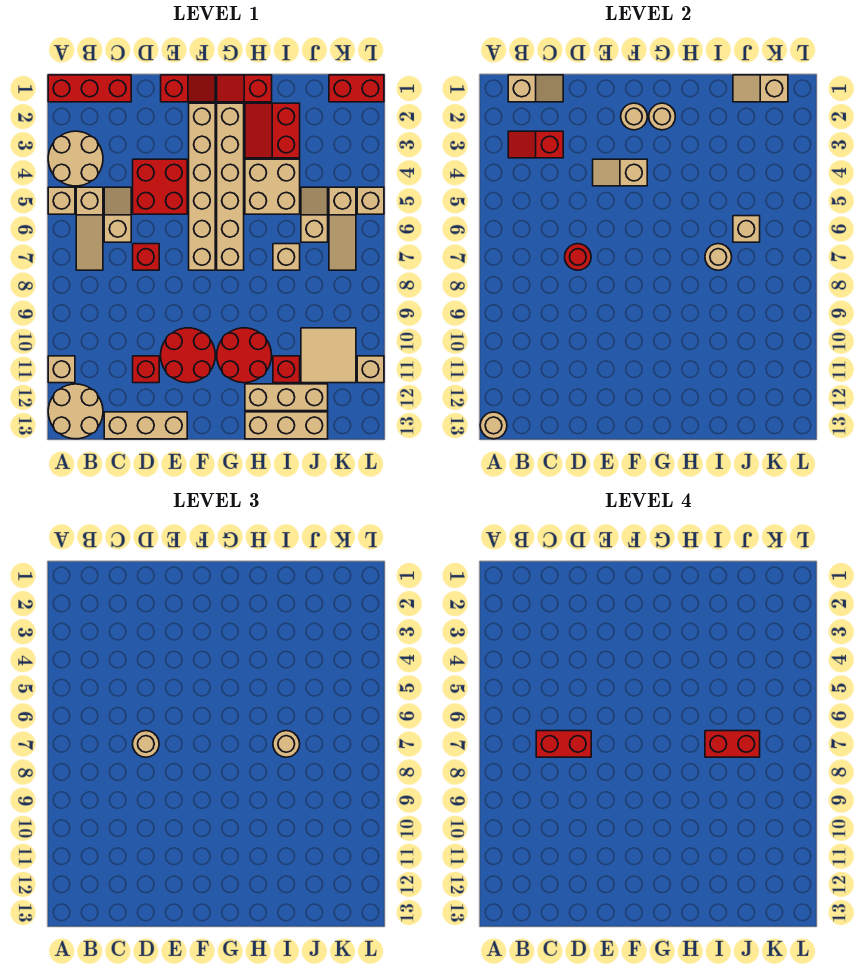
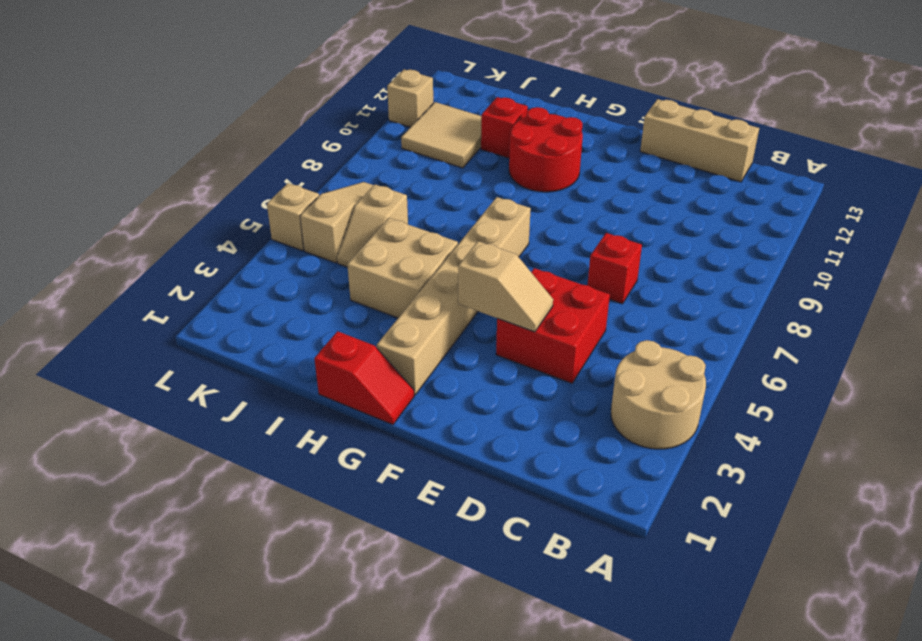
none -> red brick A1:C1 level 1
none -> tan brick A5 level 1
none -> tan brick A11 level 1
none -> tan round brick A12:B13 level 1

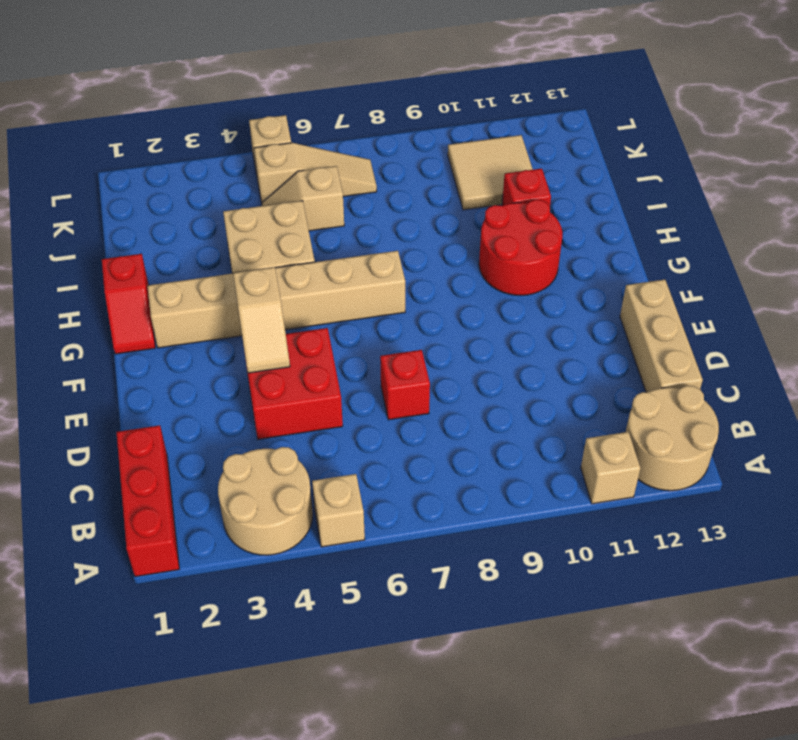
none -> tan slope B5:B7 level 1 top 5
none -> tan slope C5:C6 level 1 top 6
none -> red brick D11 level 1
none -> red slope E1:F1 level 1 top E

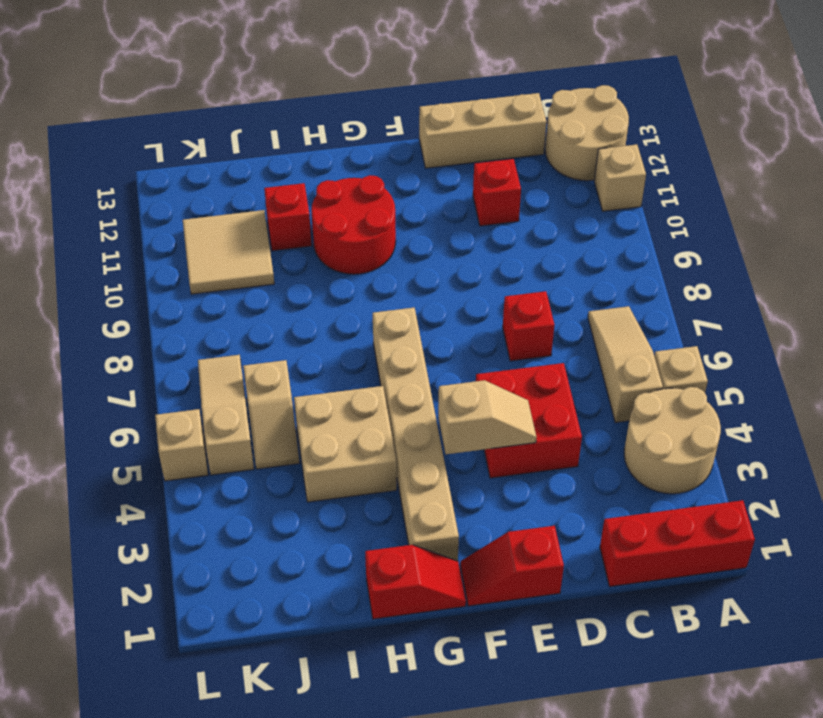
none -> tan slope C5:C6 level 1 top 6
none -> red round brick E10:F11 level 1
none -> tan brick F2:F7 level 1
none -> red slope H2:I3 level 1 top I

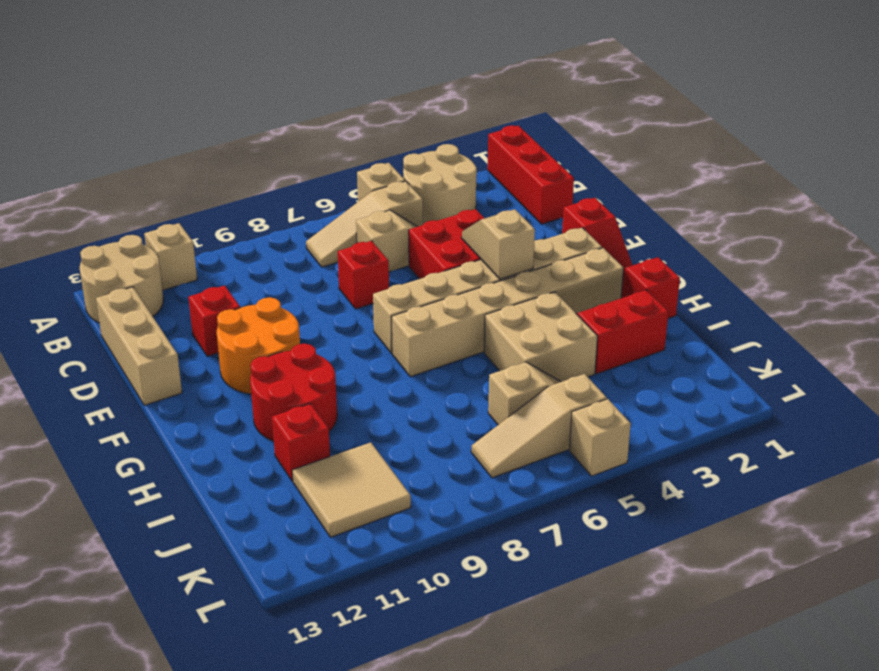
orange round brick E10:F11 level 1 -> red round brick E10:F11 level 1
none -> tan brick H12:J12 level 1
none -> tan brick H13:J13 level 1
none -> tan brick I7 level 1
none -> red brick K1:L1 level 1

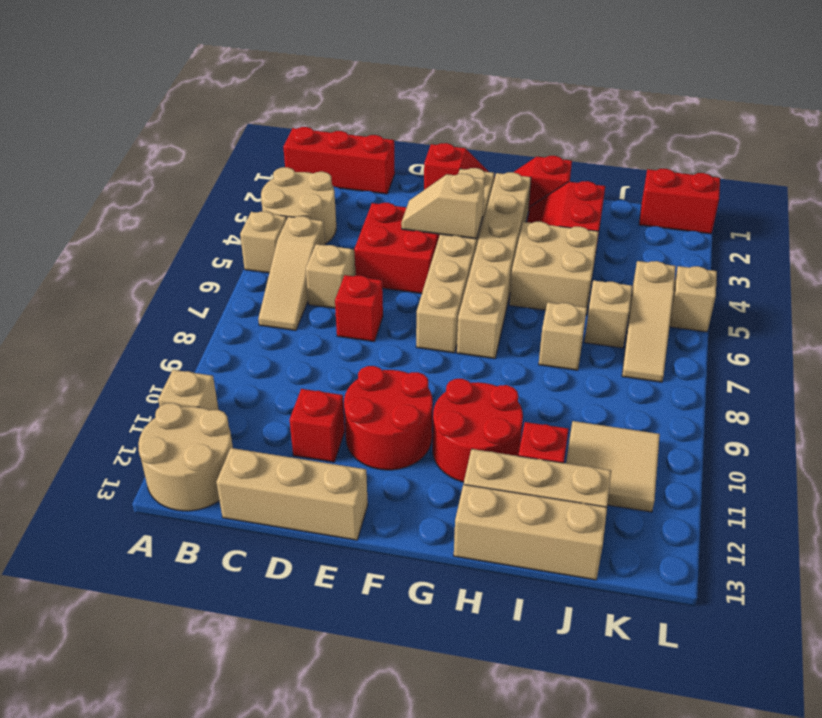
none -> tan brick L11 level 1
none -> tan round brick A13 level 2
none -> tan slope B1:C1 level 2 top B
none -> red slope B3:C3 level 2 top C

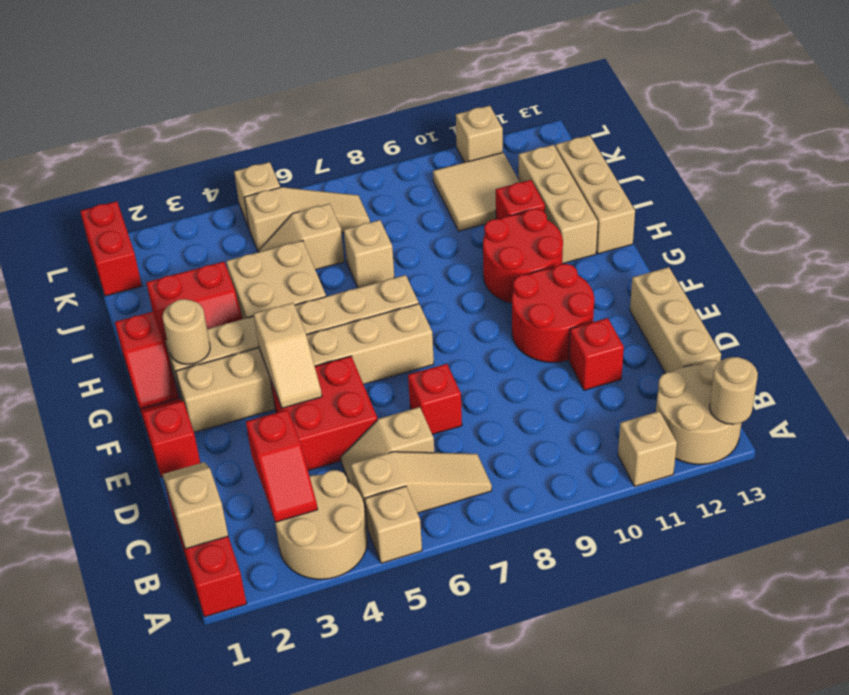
none -> red round brick D7 level 2
none -> tan round brick F2 level 2
none -> tan round brick I7 level 2
none -> tan slope J1:K1 level 2 top K

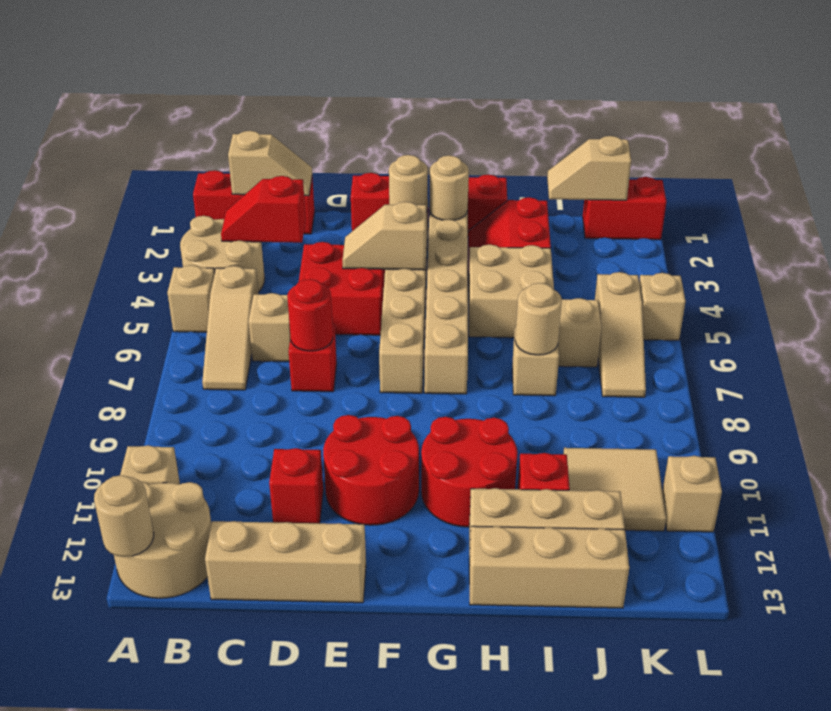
none -> tan brick J6 level 2
none -> tan round brick D7 level 3
none -> tan round brick I7 level 3
none -> red brick C7:D7 level 4

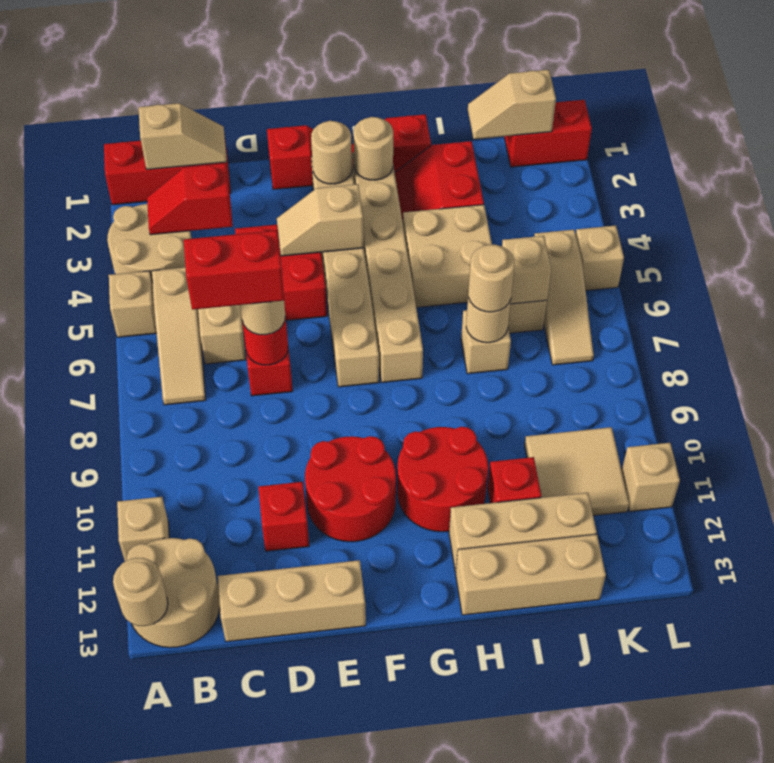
none -> red brick I7:J7 level 4

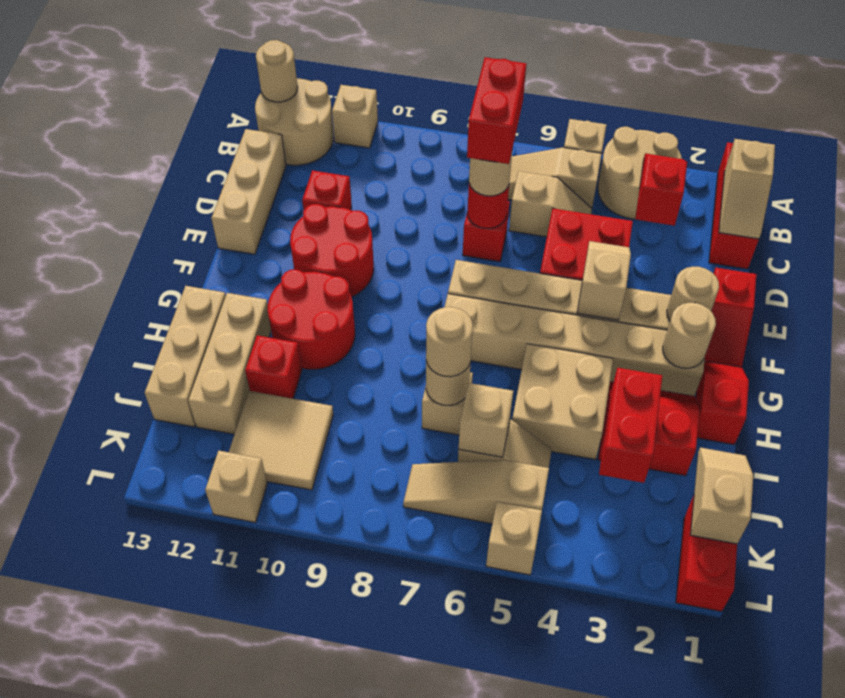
red brick I3:J3 level 2 -> red brick I7:J7 level 4

